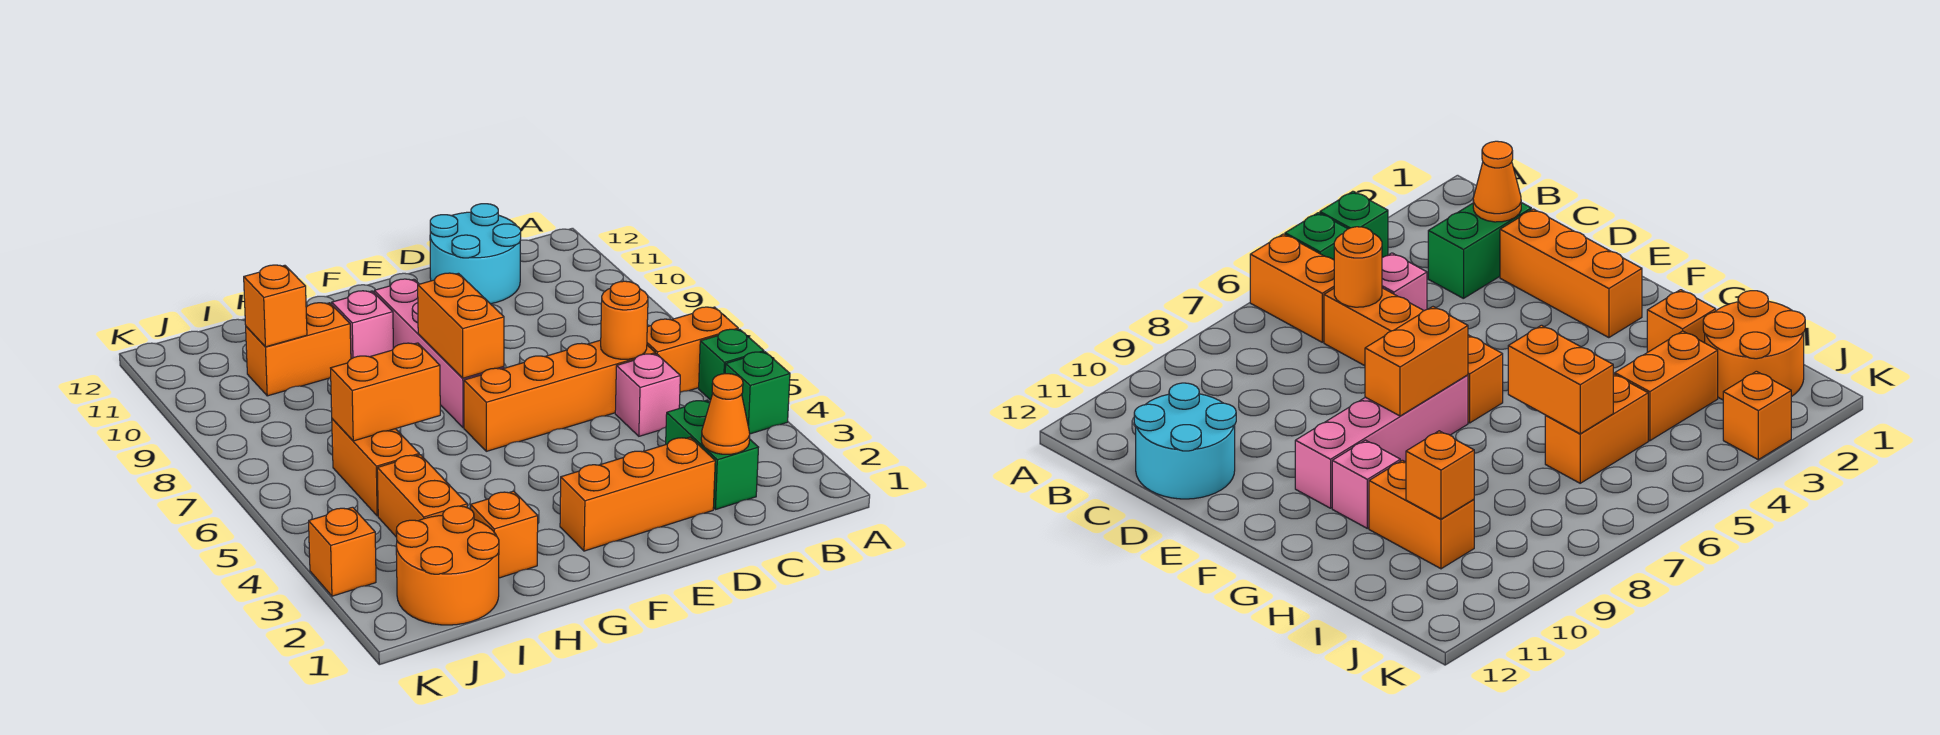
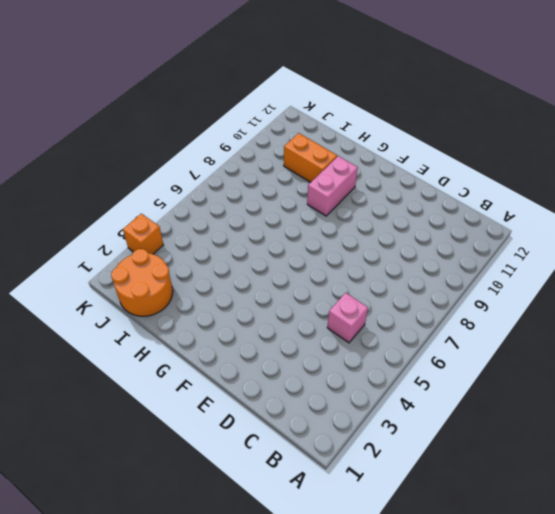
pink brick G9:G10 level 1 -> pink brick G10 level 1
none -> green brick A4 level 1
none -> green brick A5 level 1
none -> orange brick A6:B6 level 1

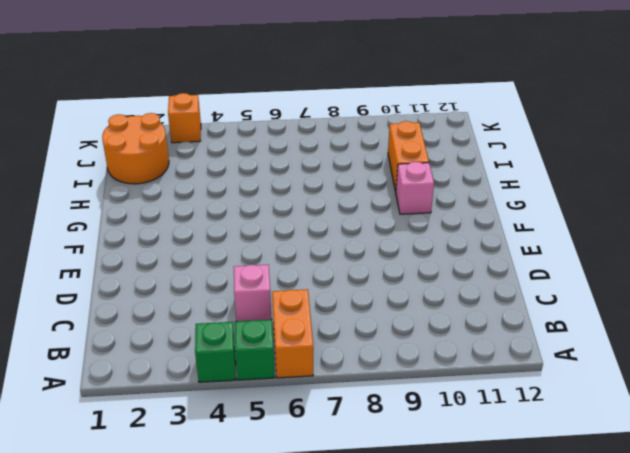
none -> green brick C2:C3 level 1
none -> orange brick C6:F6 level 1
none -> cyan round brick C11:D12 level 1

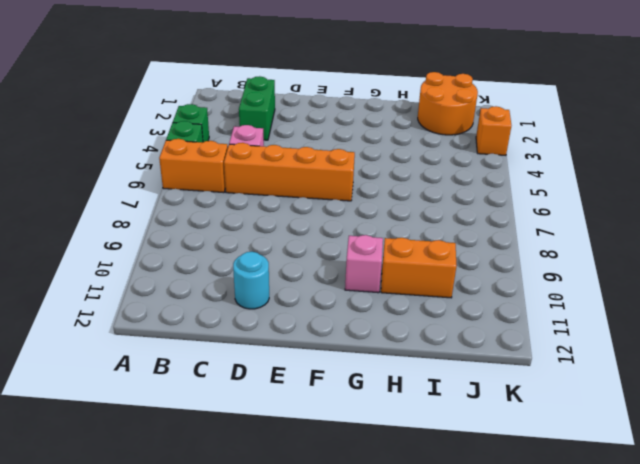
cyan round brick D11 level 1 -> cyan round brick C11:D12 level 1
none -> orange brick D2:F2 level 1
none -> pink brick F7:F10 level 1
none -> orange brick H2 level 1

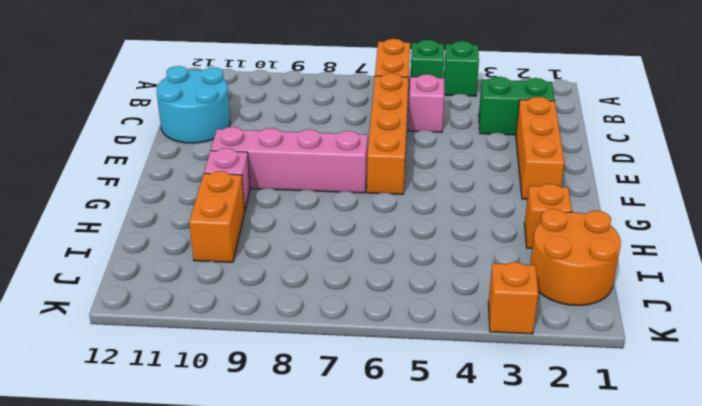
none -> orange brick I3:I4 level 1
none -> orange brick I5:I6 level 1
none -> orange cone C2 level 2

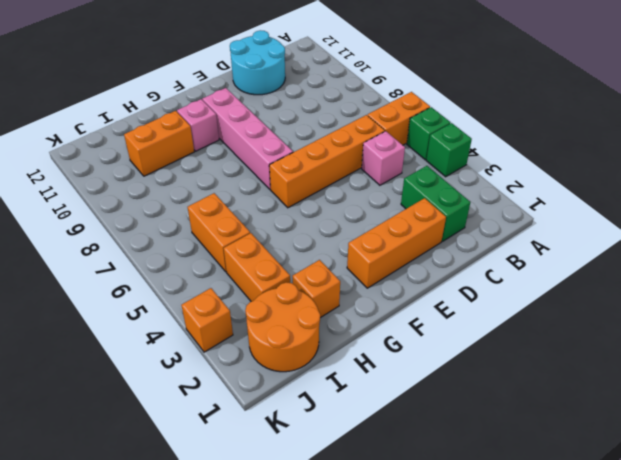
none -> orange cone C2 level 2
none -> orange round brick C6 level 2
none -> orange brick F7:F8 level 2

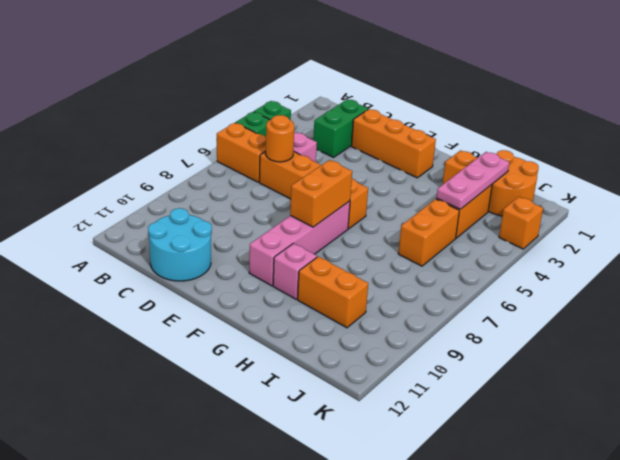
pink plate I2:I4 level 2 -> none
none -> orange cone C2 level 2
none -> orange brick H6:I6 level 2
none -> orange brick I10 level 2

